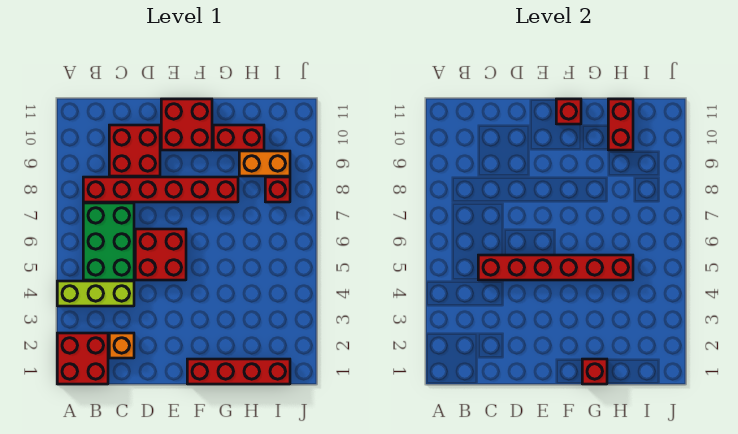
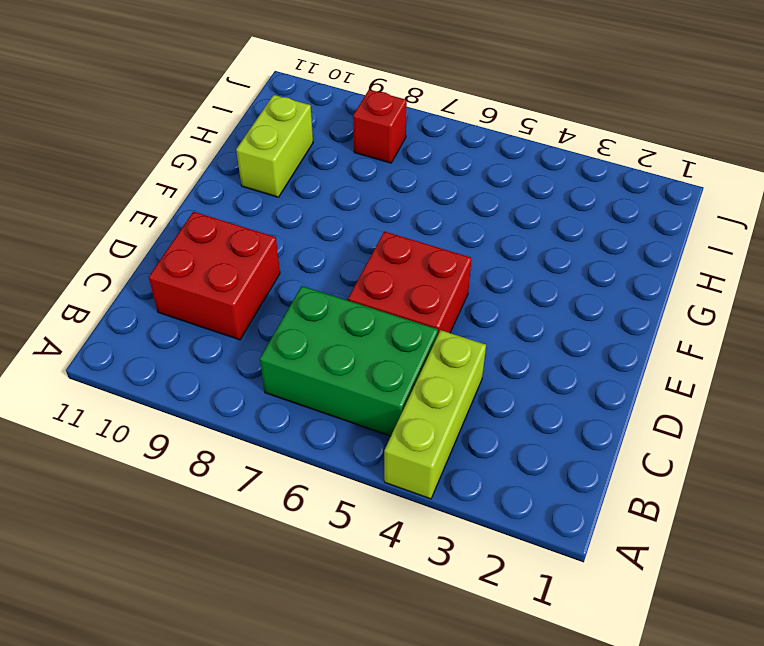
lime brick G10:H10 level 1 -> red brick G10:H10 level 1
none -> red brick A1:B2 level 1
none -> red brick B8:G8 level 1
none -> orange brick C2 level 1

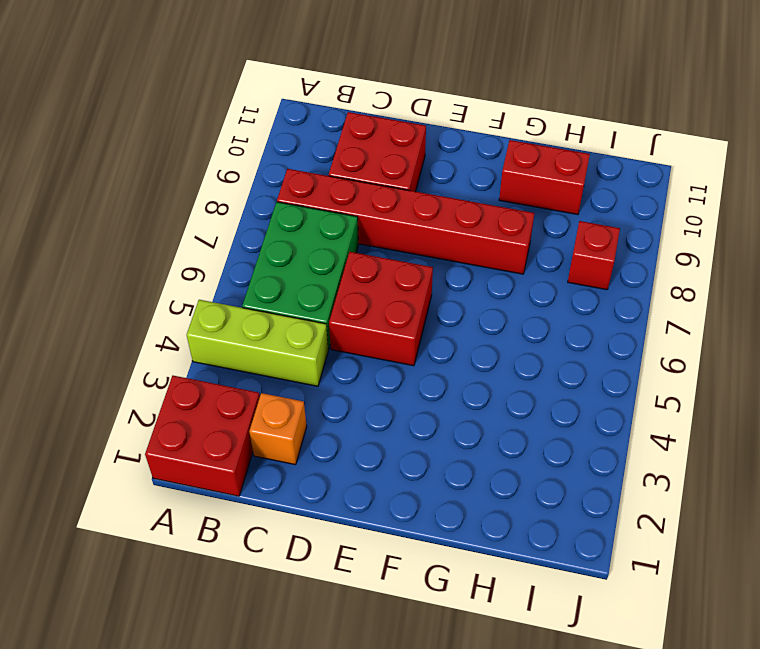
none -> red brick E10:F11 level 1
none -> red brick F1:I1 level 1
none -> orange brick H9:I9 level 1

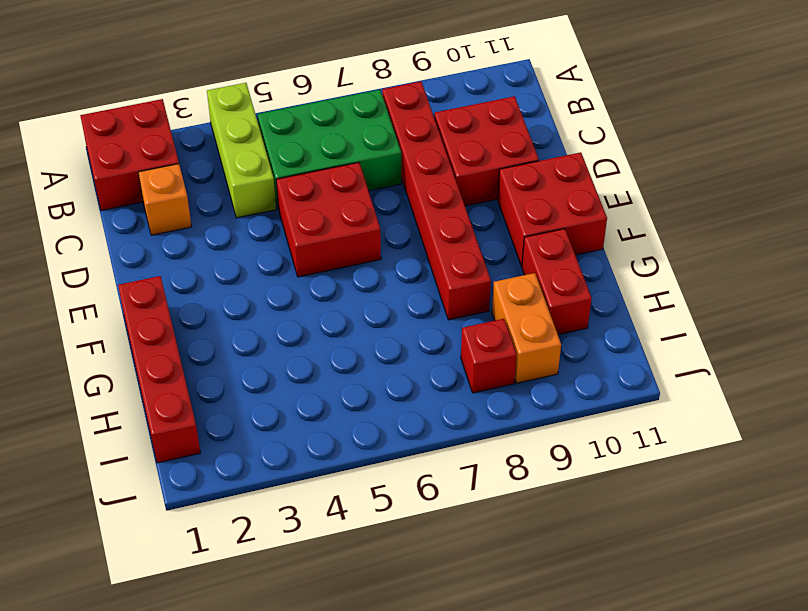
none -> red brick C5:H5 level 2
none -> red brick F11 level 2
none -> red brick G1 level 2

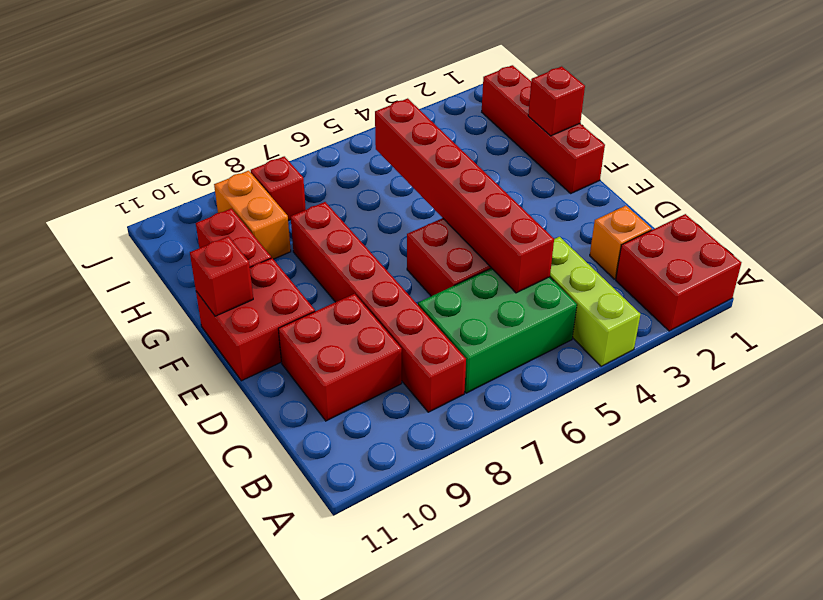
none -> red brick H10:H11 level 2

